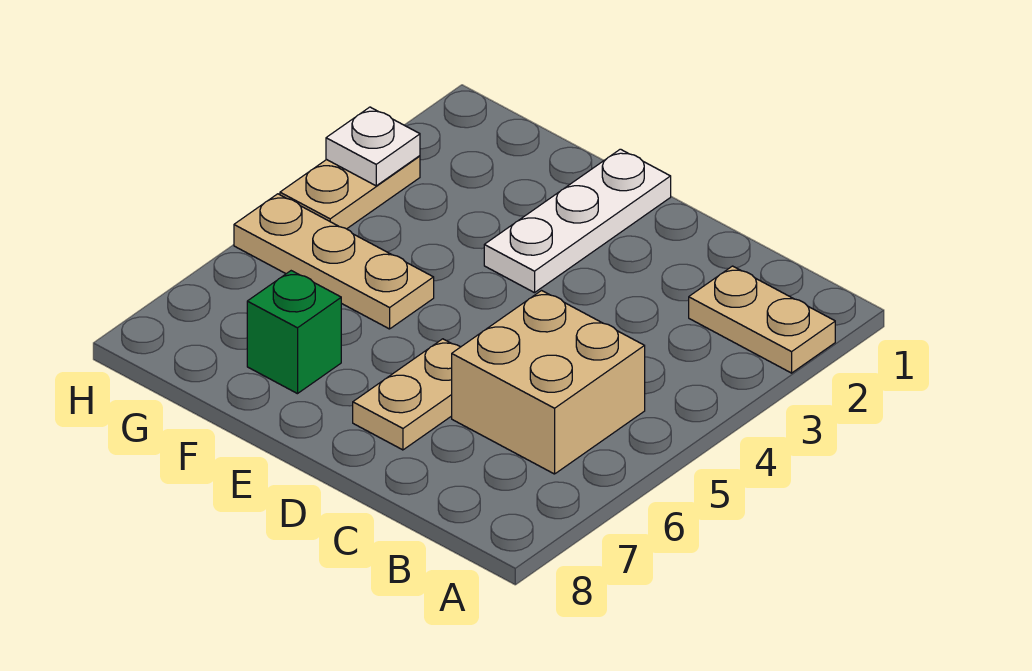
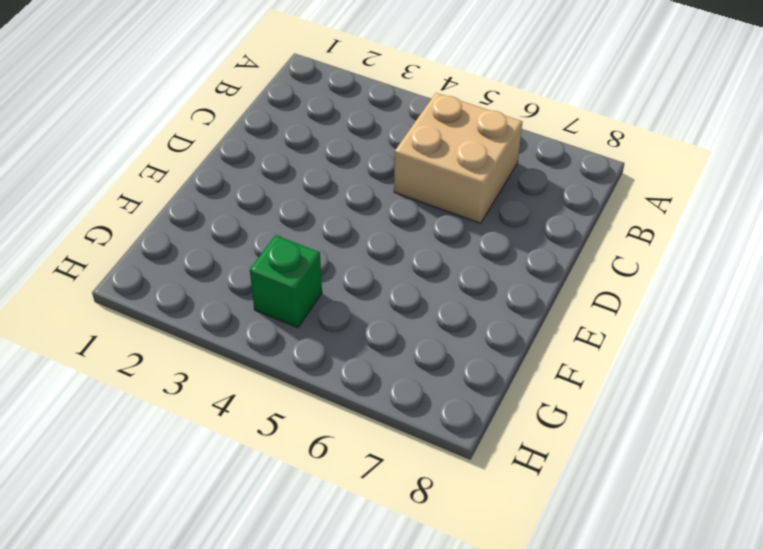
green brick G4 level 1 -> green brick F7 level 1
none -> tan plate A2:B2 level 1
none -> tan plate D6:D7 level 1

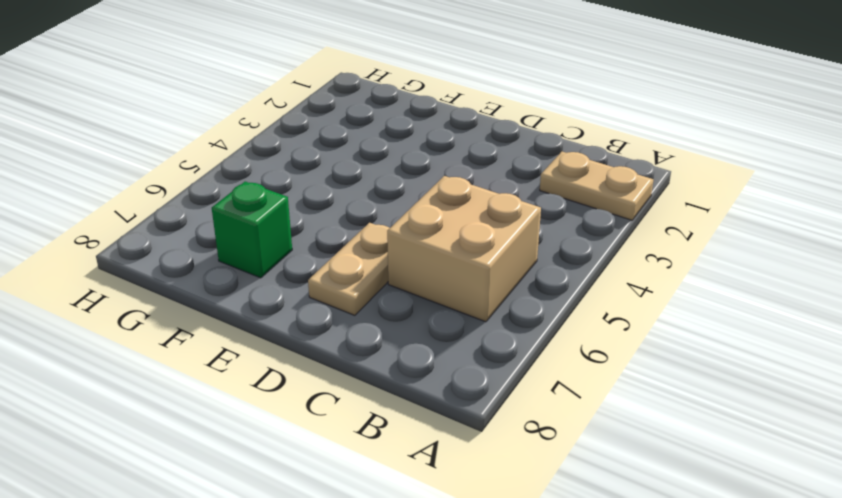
none -> white plate E1:E3 level 1
none -> tan plate F5:H5 level 1

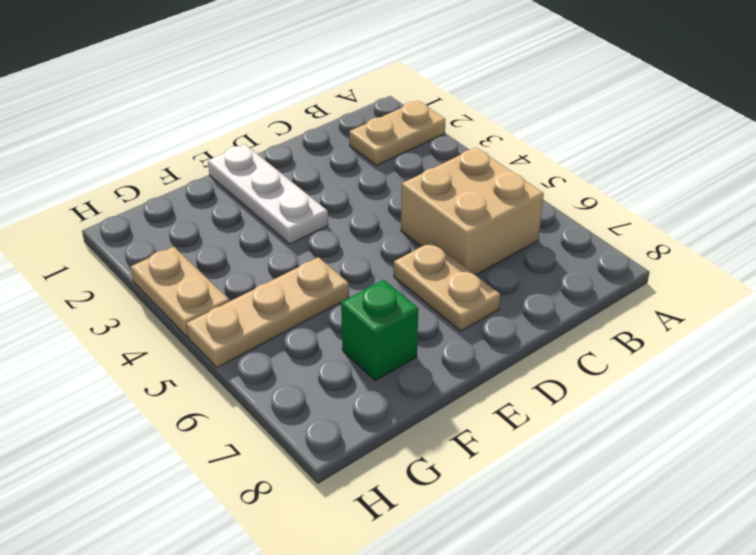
none -> white plate H3 level 2

